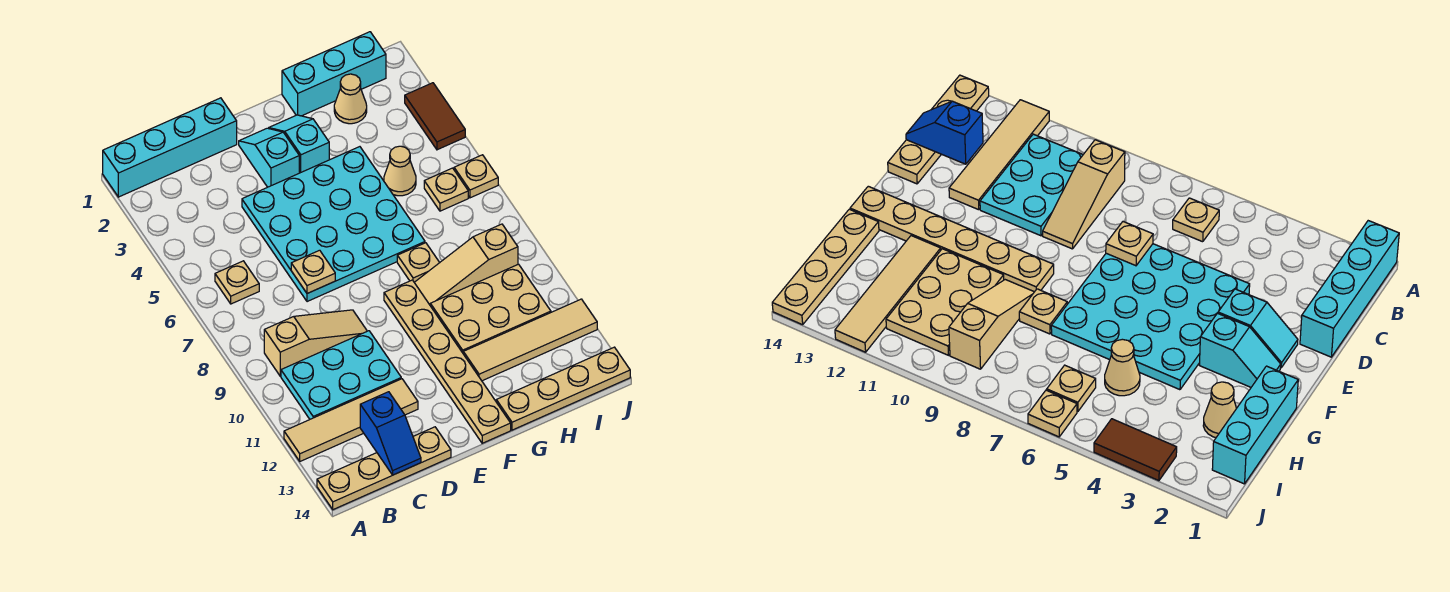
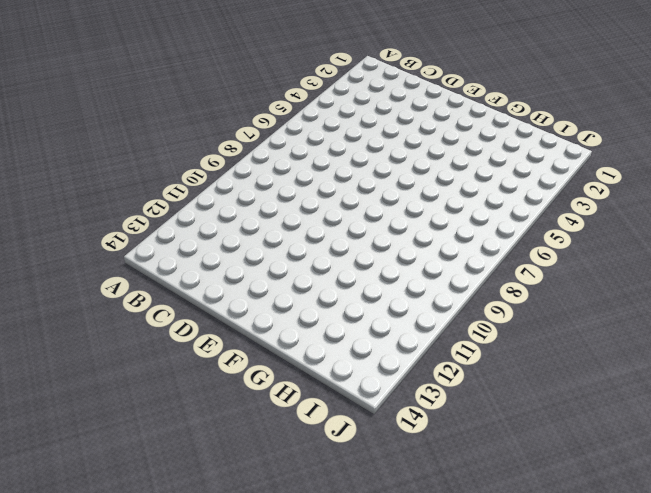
none -> cyan brick A1:D1 level 1
none -> tan tile A12:D12 level 1
none -> tan plate A14:D14 level 1

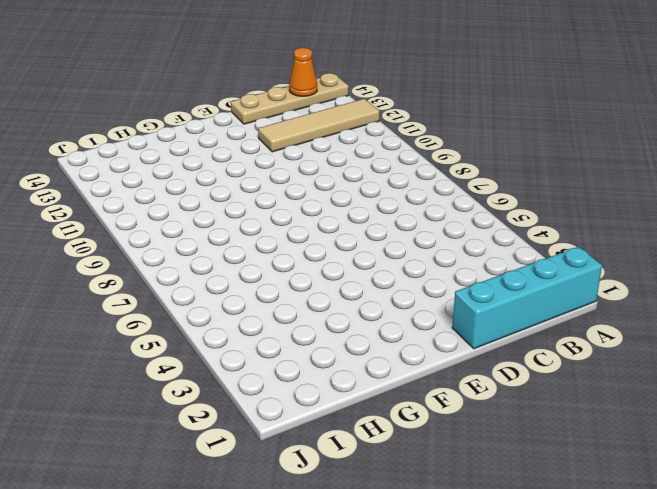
orange cone B14 level 2 -> none
none -> tan plate B6 level 1
none -> tan slope B9:D9 level 1 top B
none -> cyan plate B10:D11 level 1

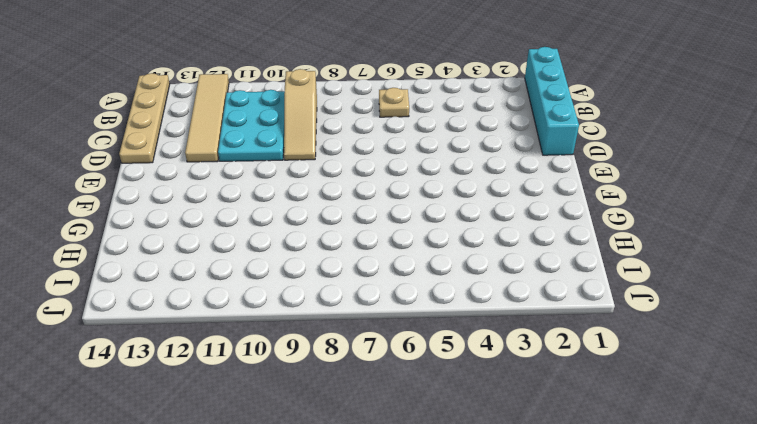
none -> cyan plate D4:G7 level 1
none -> cyan slope E2:E3 level 1 top 3
none -> cyan slope F2:F3 level 1 top 3

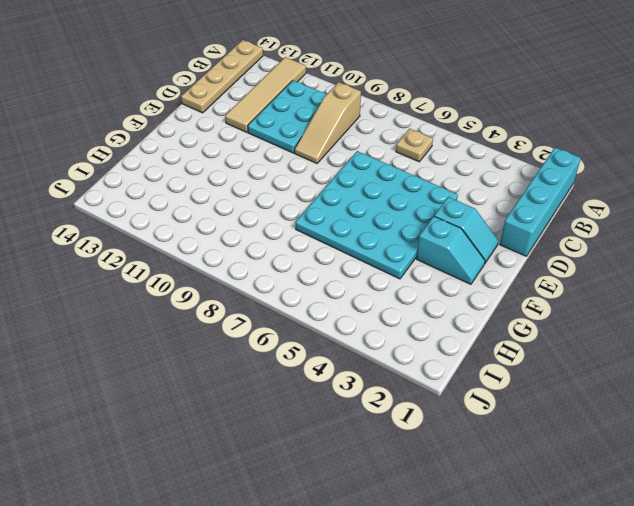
none -> tan plate F9:F14 level 1
none -> cyan brick G1:I1 level 1
none -> tan plate G8 level 1

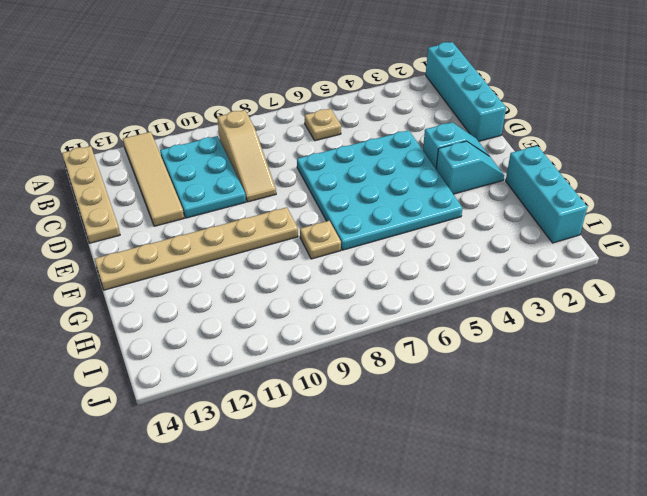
none -> tan slope G9:I9 level 1 top I
none -> tan plate G10:I11 level 1
none -> tan tile G12:J12 level 1

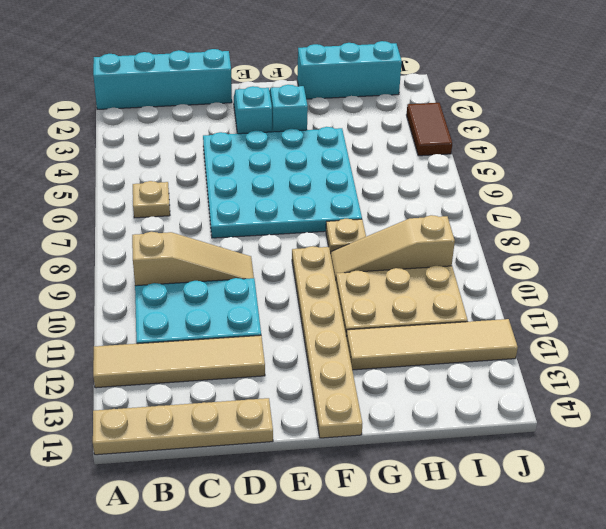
none -> tan plate G14:J14 level 1
none -> tan cone H2 level 1
none -> tan cone H5 level 1

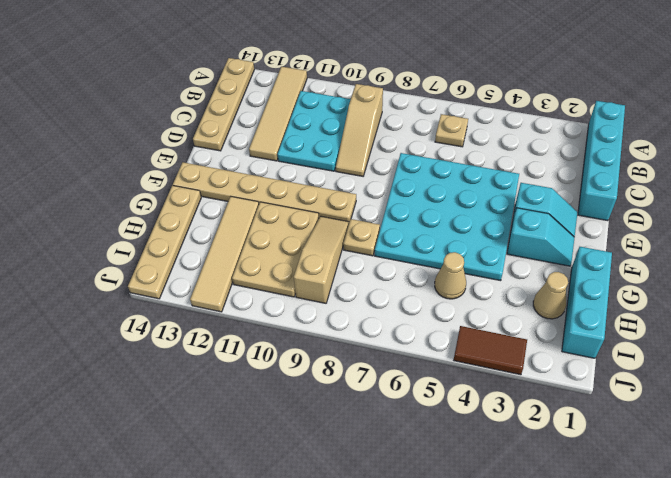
none -> tan plate I6 level 1
none -> tan plate J6 level 1
none -> blue slope C13:C14 level 2 top 13

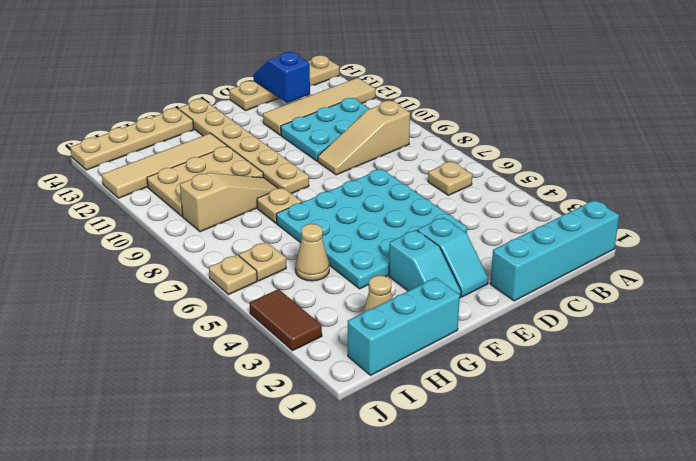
none -> tan plate D7 level 2

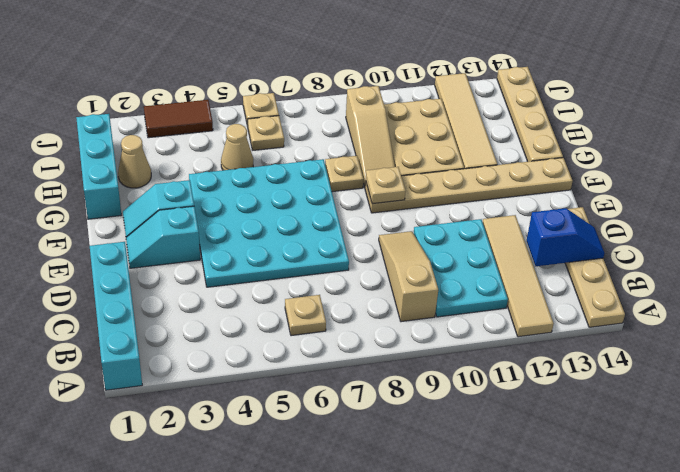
tan plate F9 level 2 -> tan plate D7 level 2

